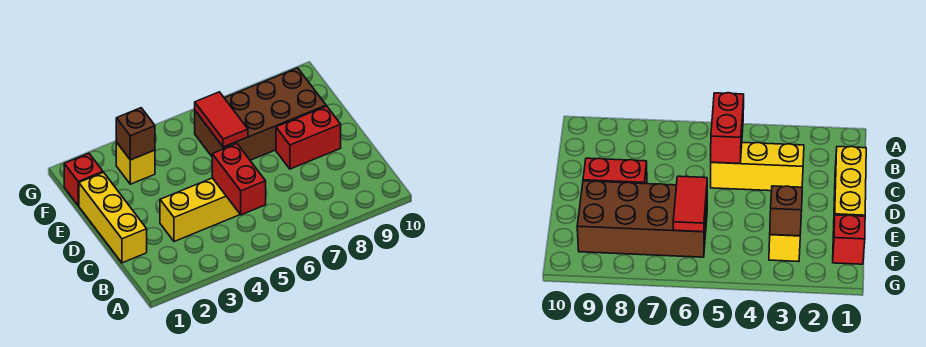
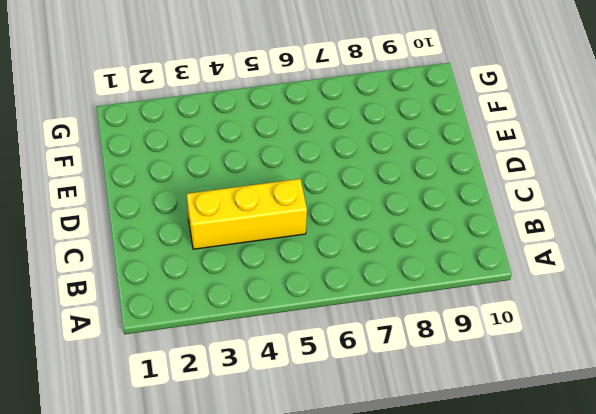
none -> yellow brick C1:E1 level 1
none -> red brick D8:D9 level 1

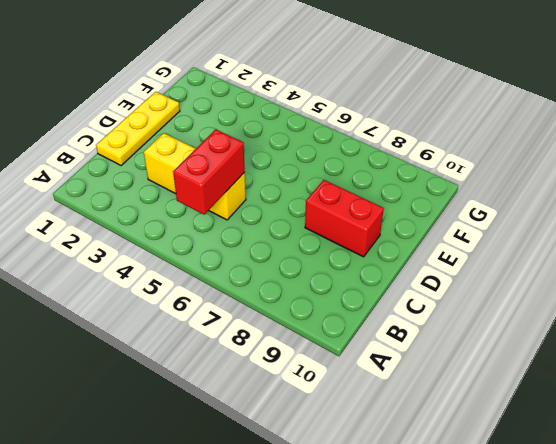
yellow plate C1:E1 level 1 -> yellow brick C1:E1 level 1
none -> brown brick E6:F9 level 1
none -> red brick F1 level 1

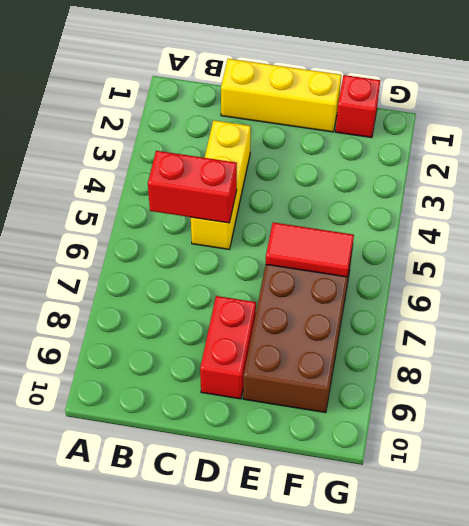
none -> yellow brick F3 level 1
none -> brown brick F3 level 2

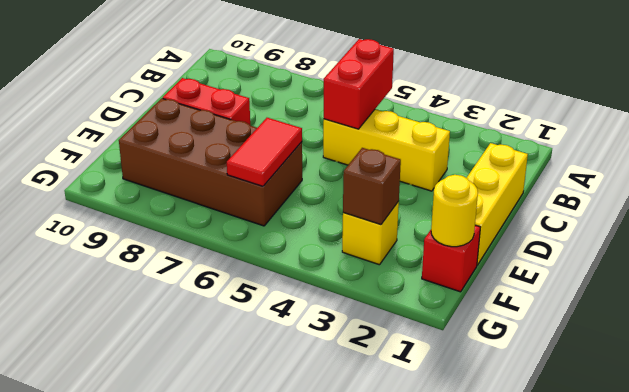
yellow round brick F1 level 2 -> none

